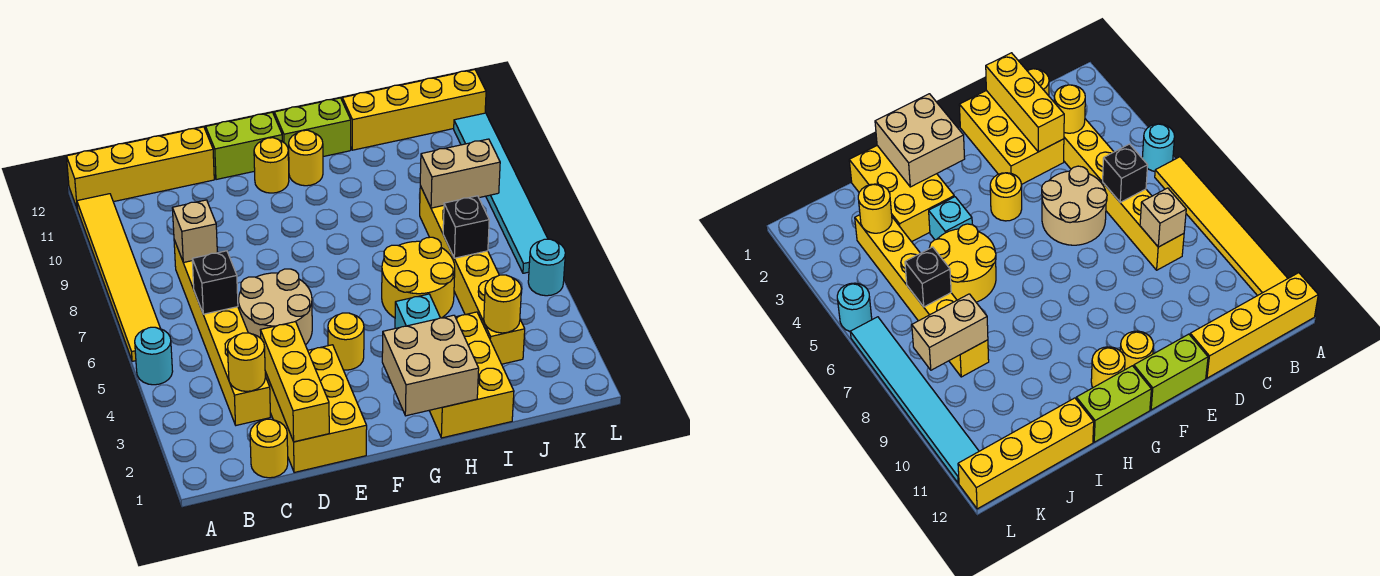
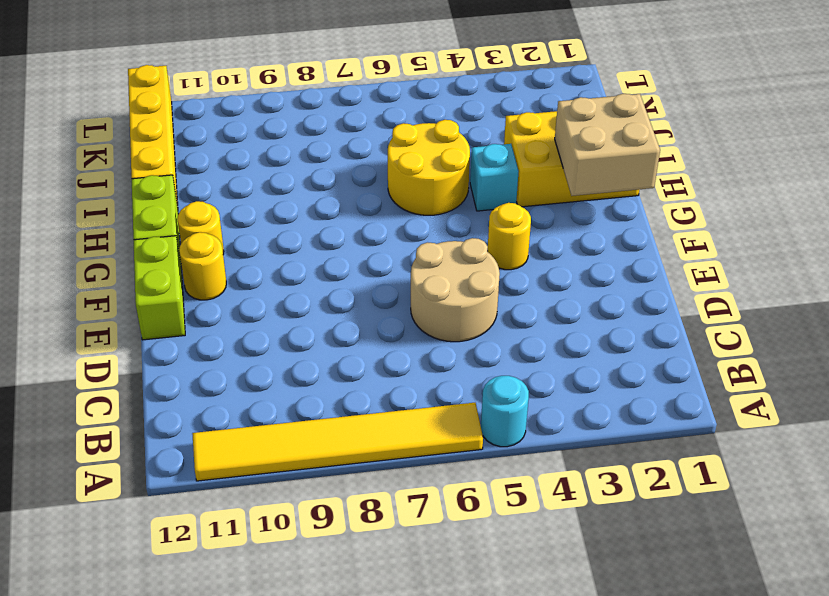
none -> yellow brick A12:D12 level 1
none -> yellow round brick C1 level 1
none -> yellow brick C3:C8 level 1

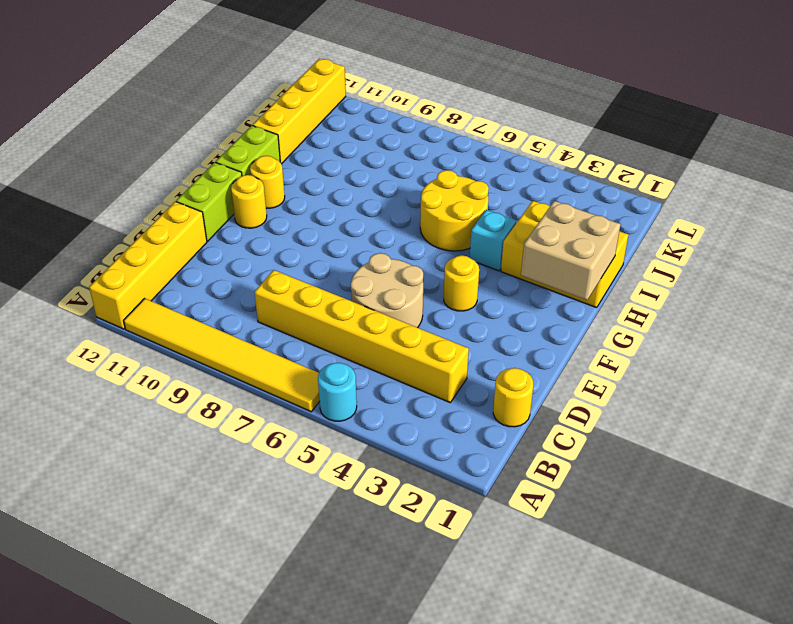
none -> yellow brick D1:E3 level 1
none -> yellow brick J3:J8 level 1
none -> cyan round brick L5 level 1

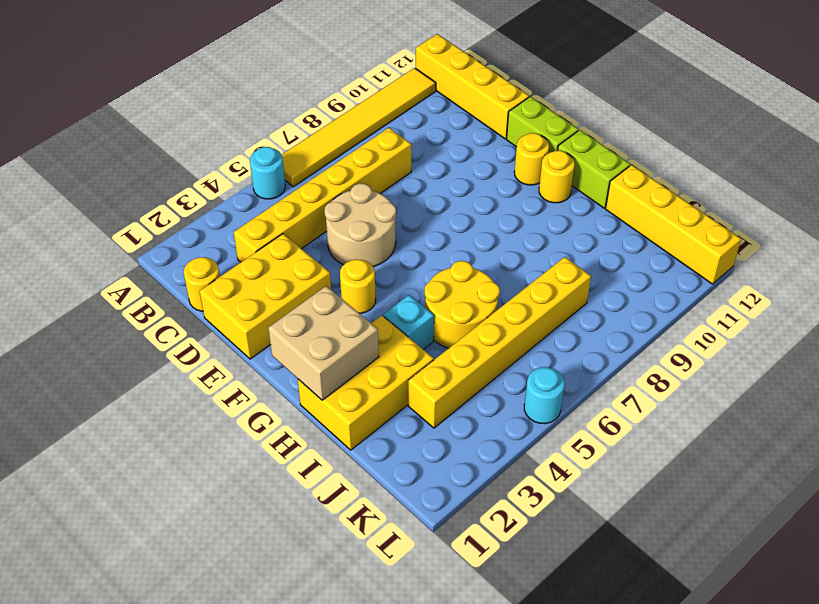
none -> cyan tile L6:L11 level 1
none -> yellow round brick C3 level 2
none -> black brick C6 level 2

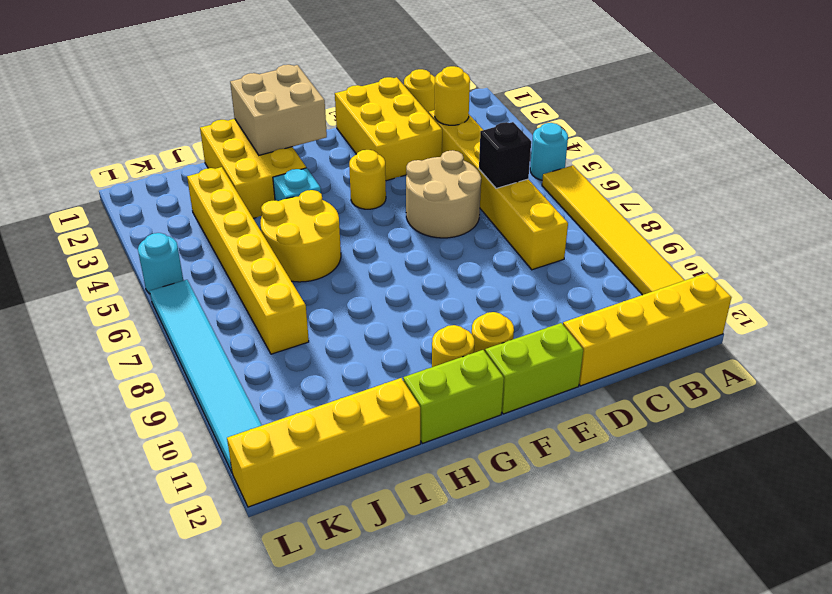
none -> tan brick C8 level 2
none -> yellow brick D1:D3 level 2
none -> yellow round brick J3 level 2

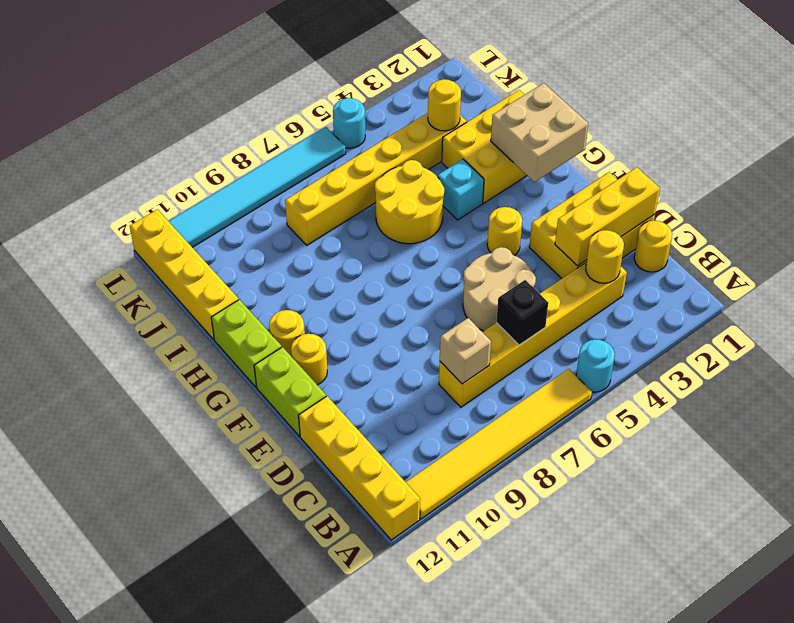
none -> black brick J6 level 2
none -> tan brick J8:K8 level 2

